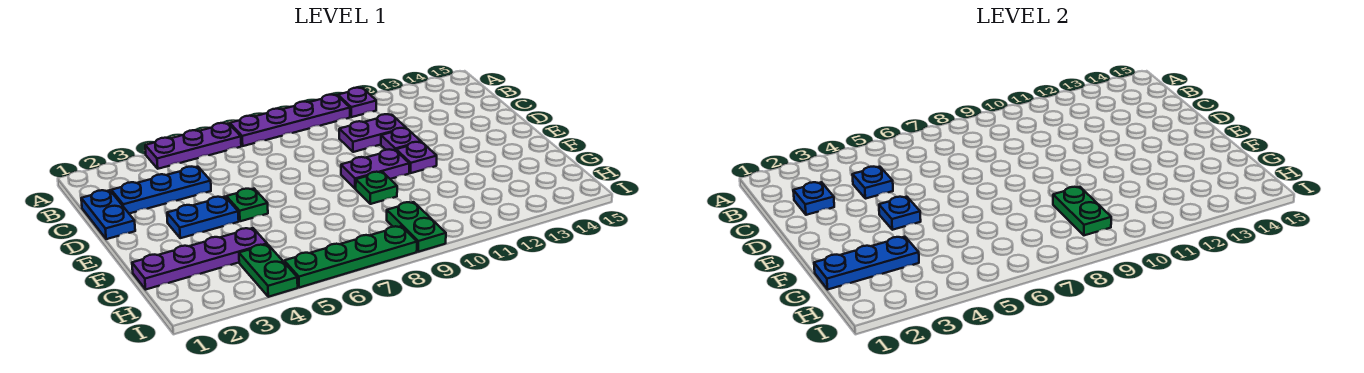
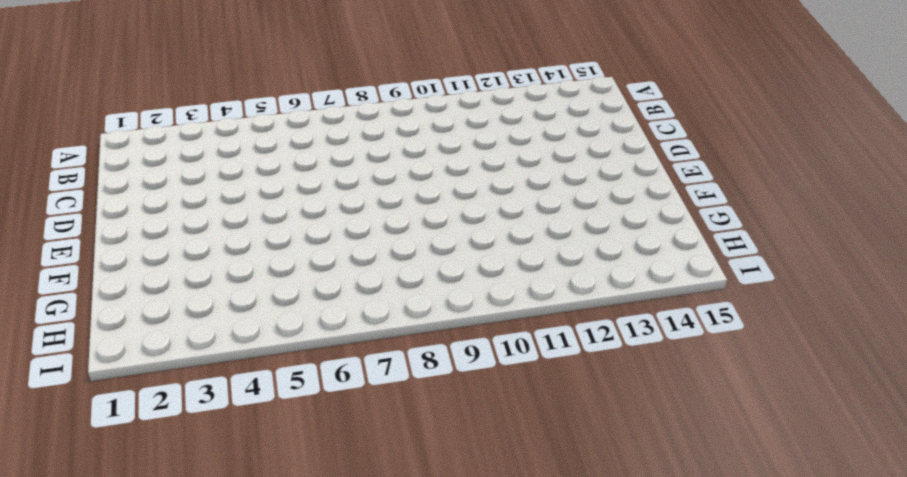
none -> purple plate A4:A6 level 1
none -> purple plate A7:A10 level 1
none -> purple plate A11 level 1

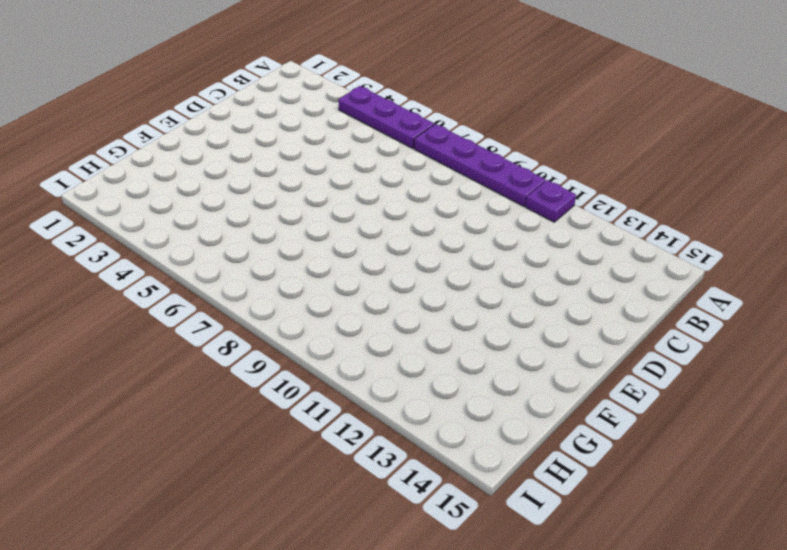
none -> blue plate C1:D1 level 1
none -> blue plate C2:C4 level 1
none -> purple plate C10:C11 level 1

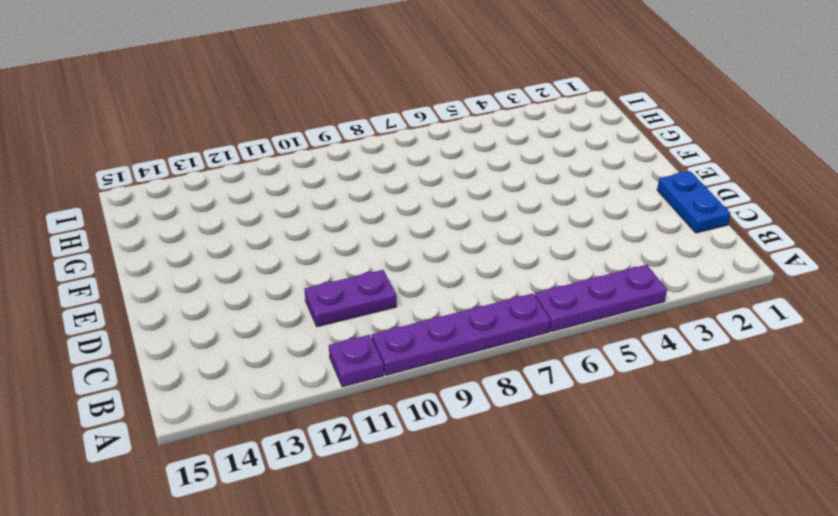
none -> blue plate C2:C4 level 1
none -> purple plate D11 level 1
none -> blue plate E3:E4 level 1

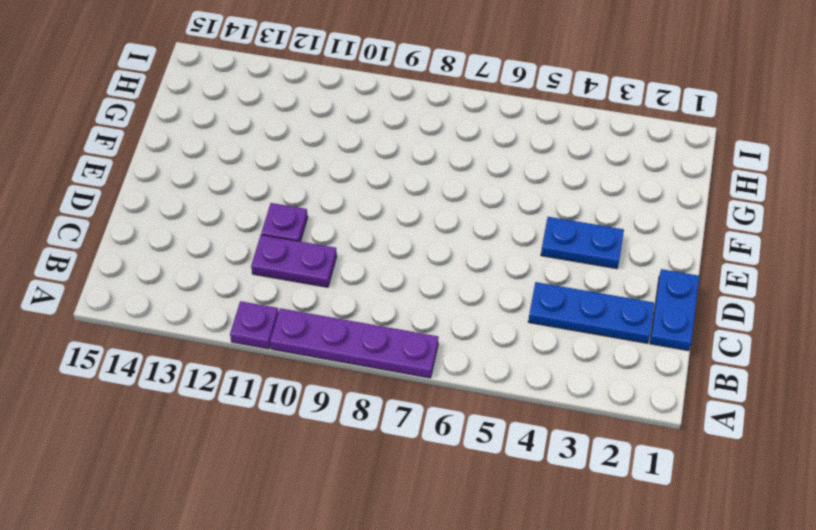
none -> purple plate A4:A6 level 1
none -> green plate E5 level 1
none -> purple plate E9:E10 level 1

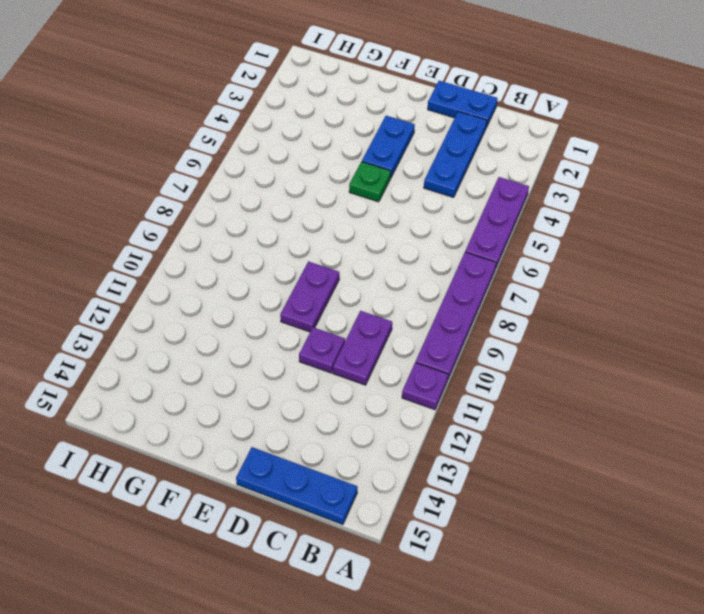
blue plate B15:D15 level 1 -> blue plate G1:G3 level 2
none -> purple plate E11 level 1
none -> green plate F9 level 1
none -> purple plate G1:G4 level 1

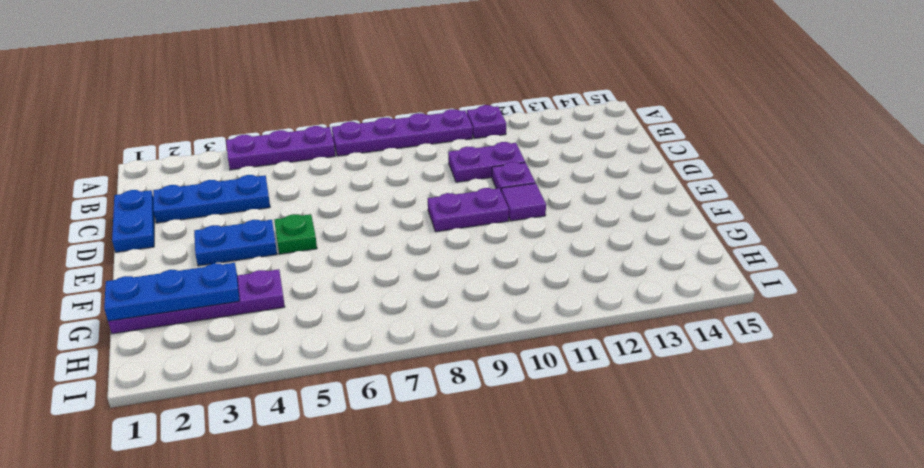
purple tile E11 level 1 -> purple plate E11 level 1
none -> green plate F9 level 1
none -> green plate H4:I4 level 1
none -> green plate H9:I9 level 1

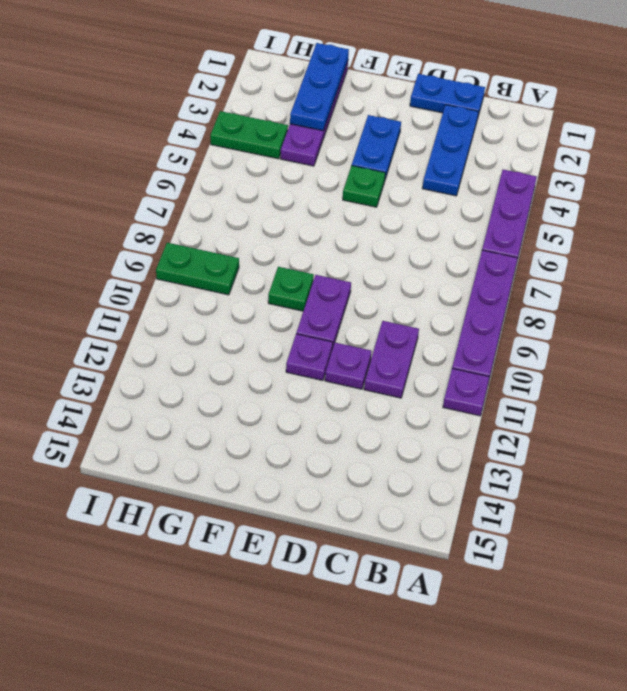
none -> green plate I5:I8 level 1
none -> blue plate C2 level 2
none -> blue plate C4 level 2

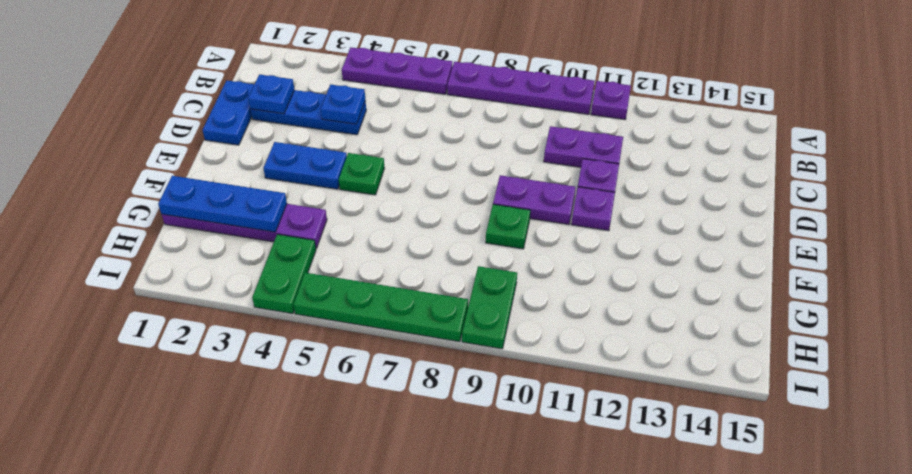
none -> blue plate E4 level 2
none -> green plate G9:H9 level 2

